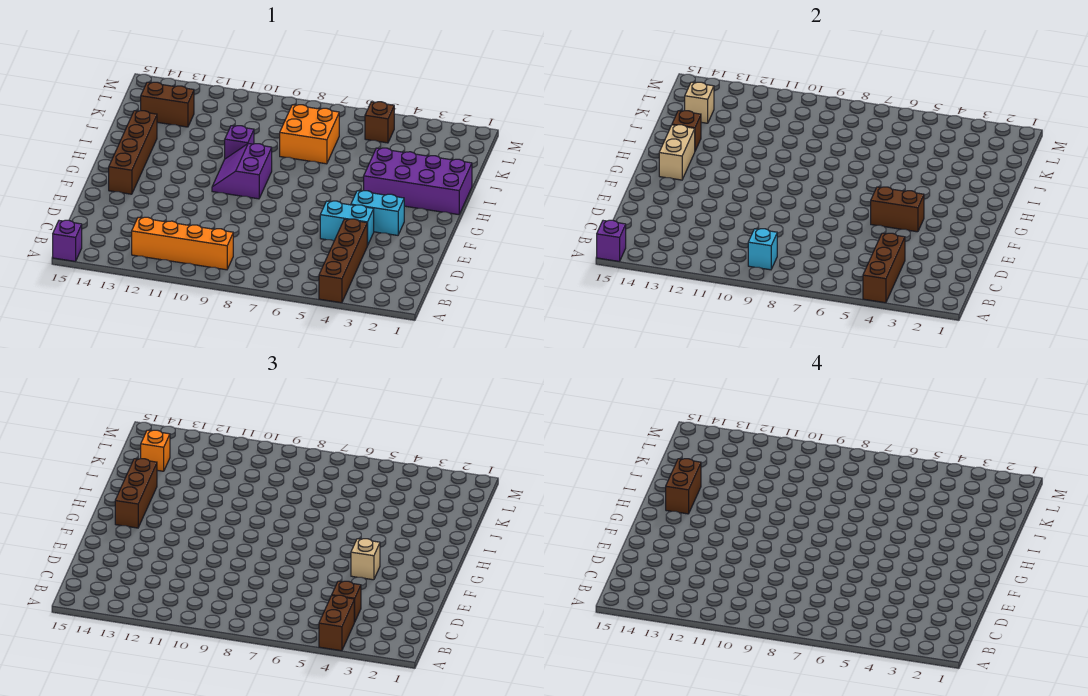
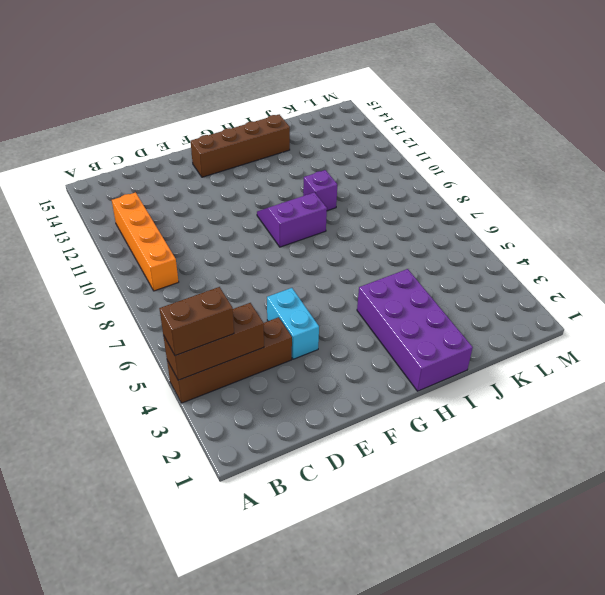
none -> purple brick A15 level 1
none -> cyan brick F3:F4 level 1
none -> orange brick J7:K8 level 1

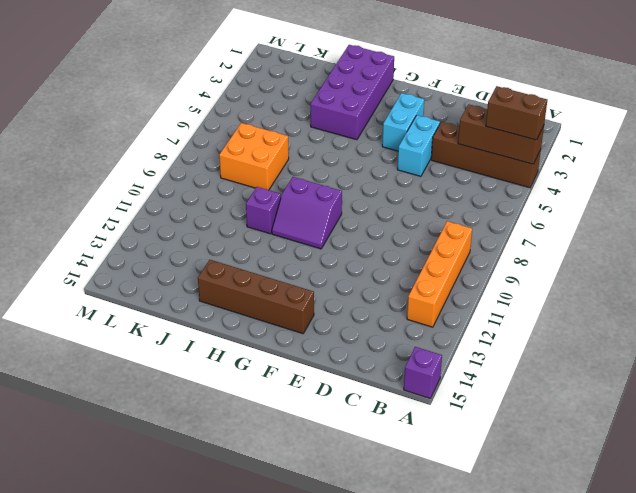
none -> brown brick K13:K14 level 1
none -> brown brick L5 level 1
none -> purple brick A15 level 2

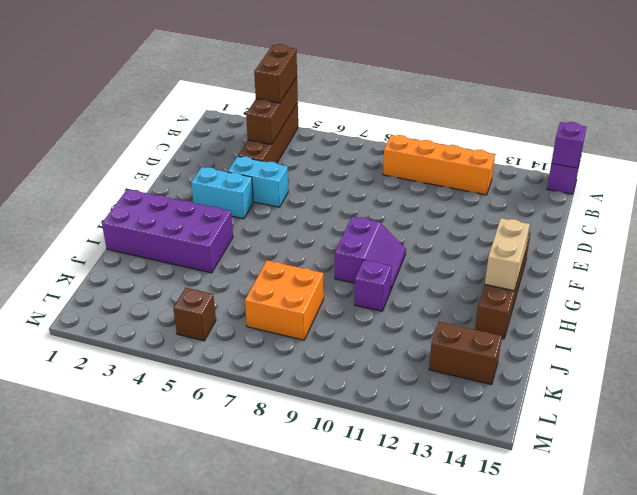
none -> cyan brick B9 level 2
none -> brown brick F4:F5 level 2
none -> brown brick I14 level 2

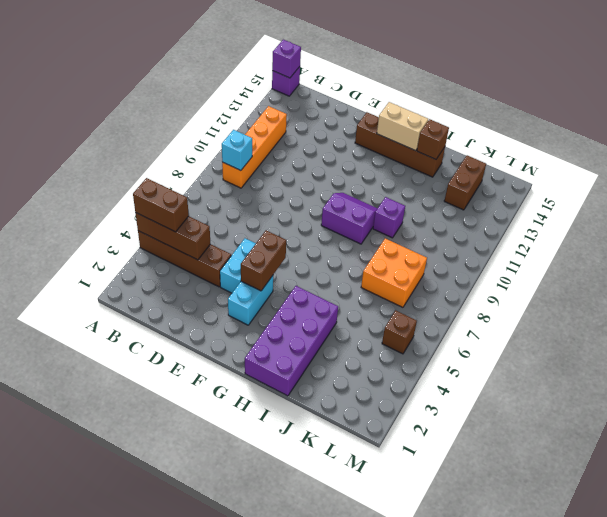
none -> tan brick K14 level 2
none -> brown brick C4 level 3
none -> tan brick F4 level 3

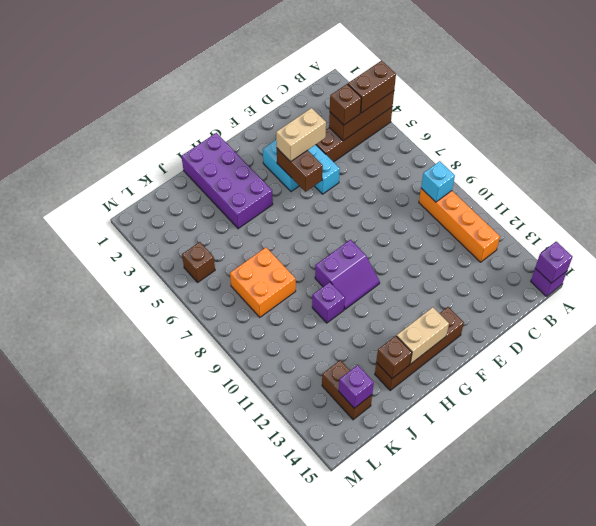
tan brick E4:F4 level 3 -> tan brick F4 level 3
purple brick K14 level 2 -> tan brick K14 level 2
none -> brown brick G14:I14 level 3
none -> orange brick K14 level 3
none -> brown brick H14:I14 level 4

